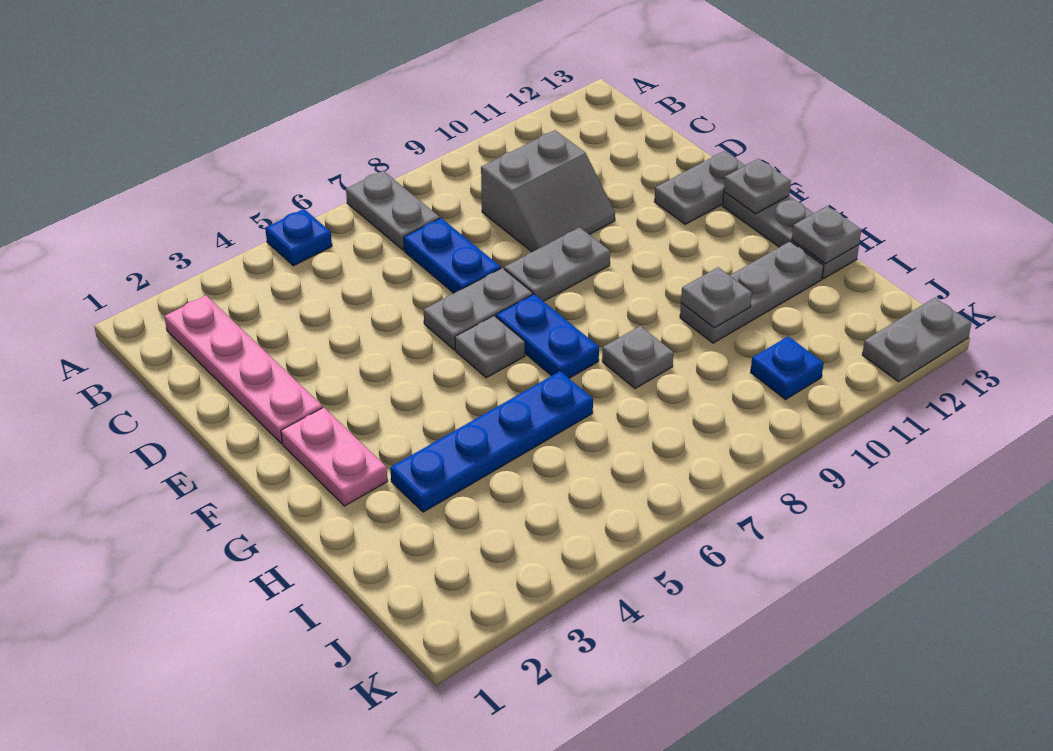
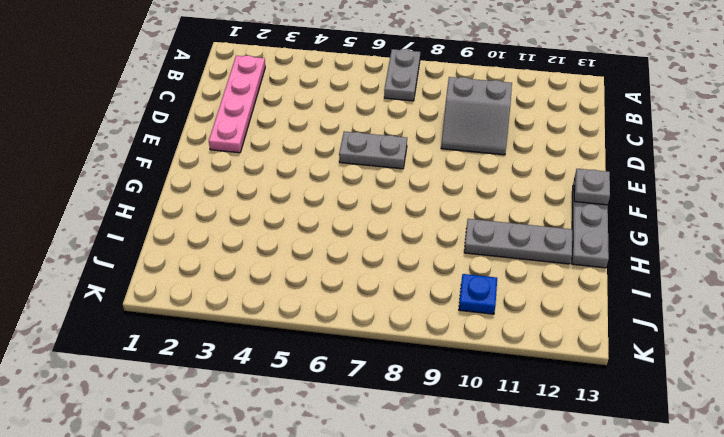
none -> blue plate A5 level 1
none -> blue plate C7:D7 level 1
none -> grey plate E8:E9 level 1

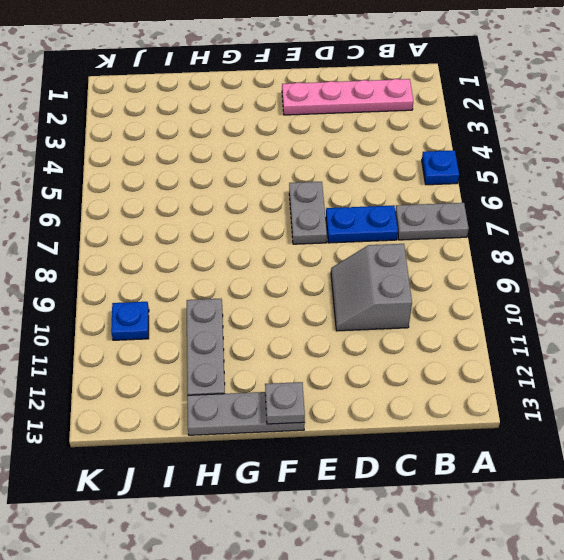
none -> grey plate E8:E9 level 1
none -> grey plate E12:E13 level 1
none -> pink plate F2:G2 level 1

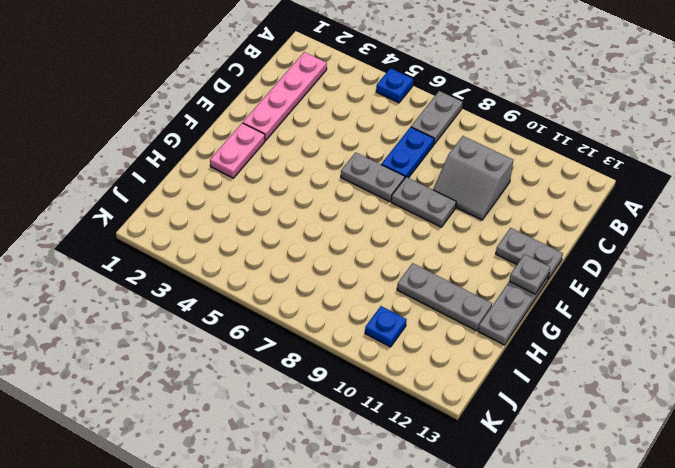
none -> grey plate F6 level 1
none -> blue plate F7:G7 level 1
none -> blue plate H3:H6 level 1

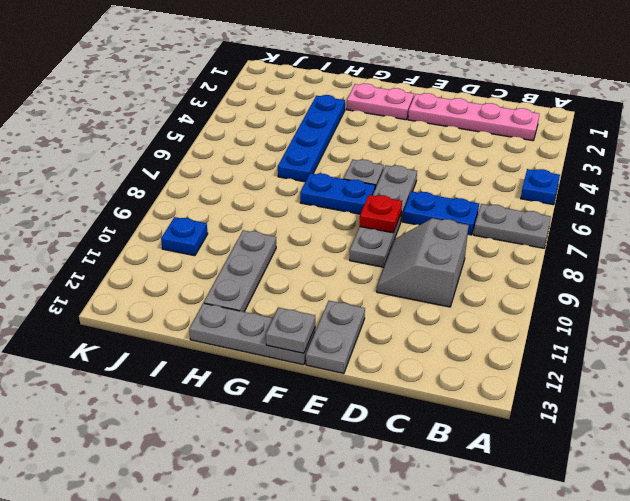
red plate E8 level 2 -> none
none -> grey plate H8 level 1
none -> grey plate K12:K13 level 1
none -> grey plate H10 level 2

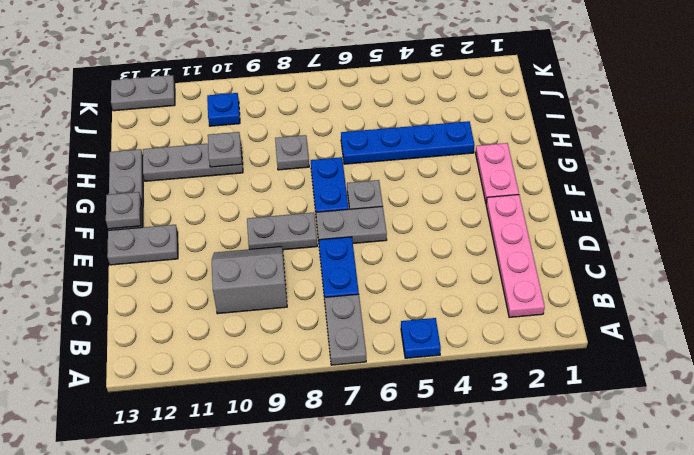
none -> grey plate H13 level 2

